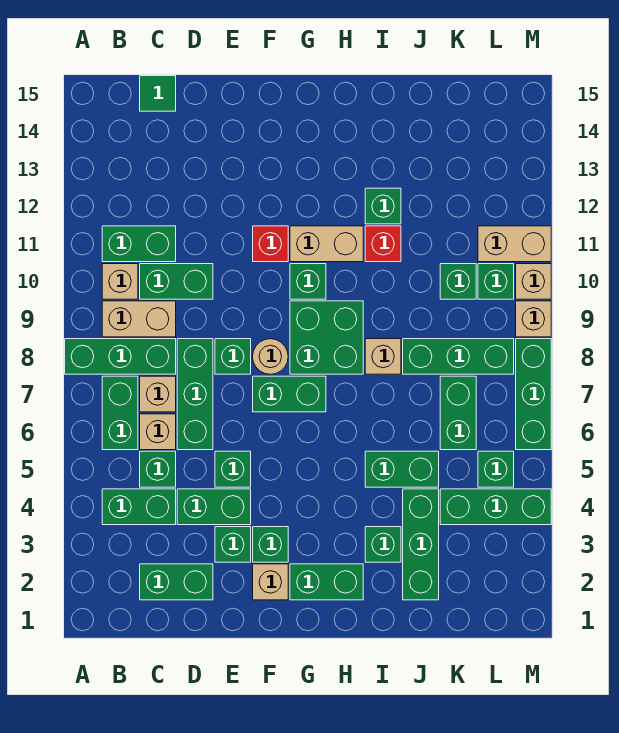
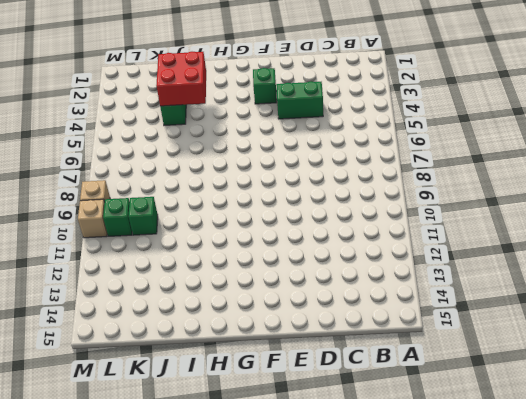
red brick I3:J4 level 2 -> none
none -> green brick A8:C8 level 1
none -> green brick B4:C4 level 1
none -> green brick B6:B7 level 1
none -> tan brick B9:C9 level 1

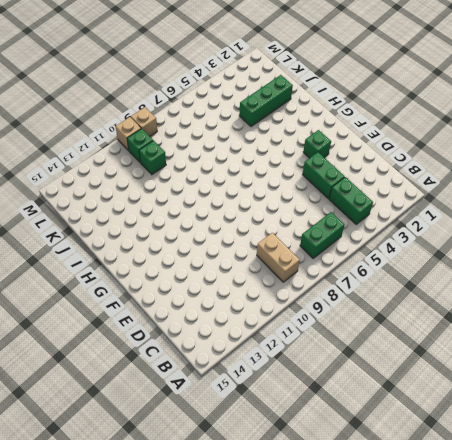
none -> green brick A8:C8 level 1
none -> tan brick B10 level 1
none -> green brick B11:C11 level 1
none -> green brick C2:D2 level 1

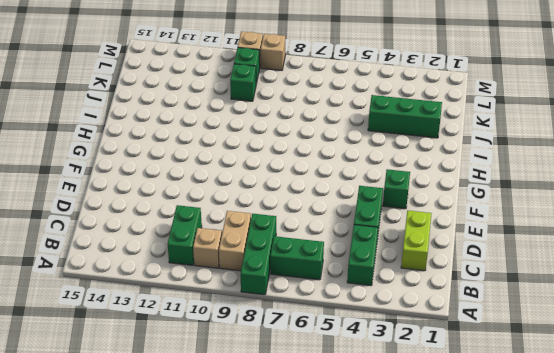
lime brick C2:D2 level 1 -> green brick C2:D2 level 1
none -> green brick C5 level 1
none -> tan brick C6 level 1
none -> tan brick C7 level 1
none -> green brick C10:D10 level 1

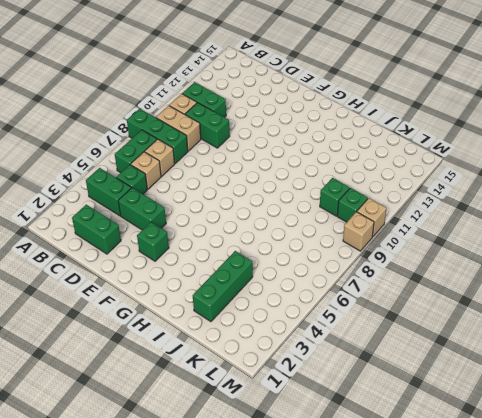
none -> green tile C15 level 1
none -> green brick D6:D8 level 1
none -> green brick E3 level 1
none -> green brick E5 level 1

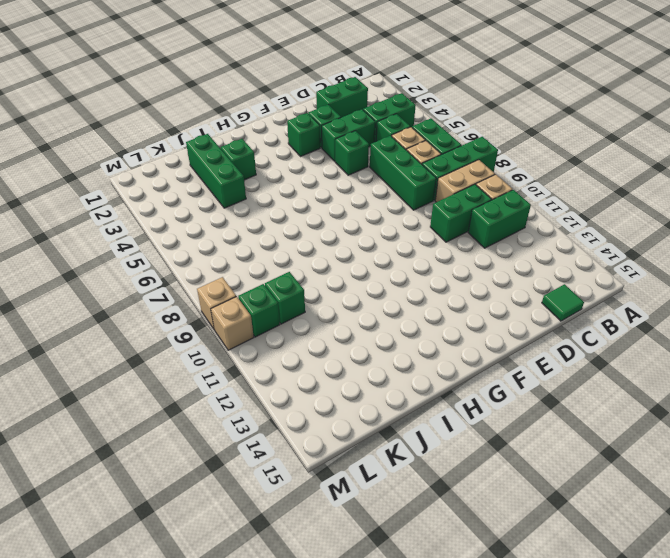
none -> green brick E8 level 1
none -> tan brick F2 level 1
none -> green brick F7:G7 level 1
none -> tan round brick F8 level 1

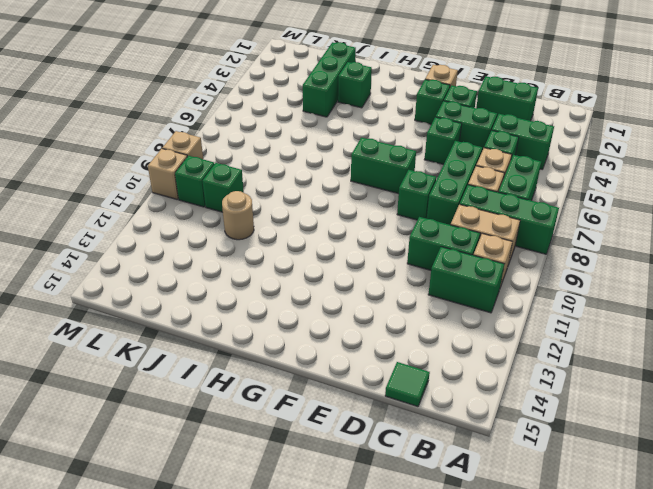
tan round brick J11 level 1 -> tan round brick F8 level 1
none -> red brick F11 level 1
none -> green brick G2:H2 level 1
none -> green brick G8:H9 level 1
none -> green brick G10 level 1

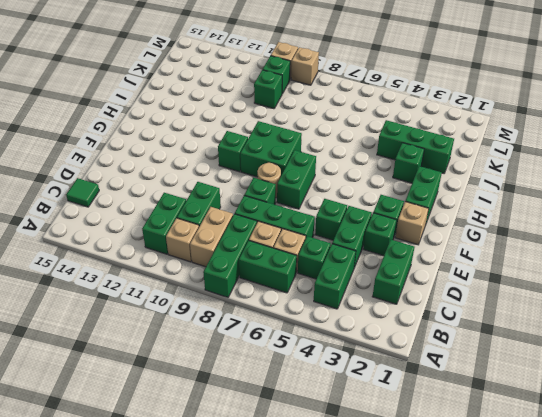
none -> red brick F11 level 1
none -> tan brick G11:H11 level 1
none -> green brick I5:J5 level 1
none -> tan brick I8 level 1

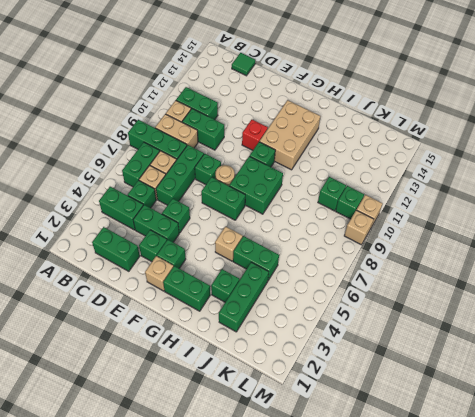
tan brick G11:H13 level 1 -> tan brick G11:H11 level 1
tan brick H5 level 1 -> tan brick I8 level 1
none -> red brick I11 level 1
none -> green brick I12 level 1
none -> green brick J8:L8 level 1
none -> green brick K4:M4 level 1

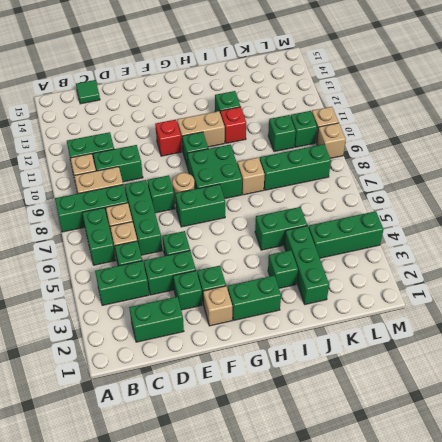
none -> green brick K6:K7 level 1
none -> green brick L5 level 1
none -> tan brick L11:M11 level 1
none -> green brick M6:M8 level 1

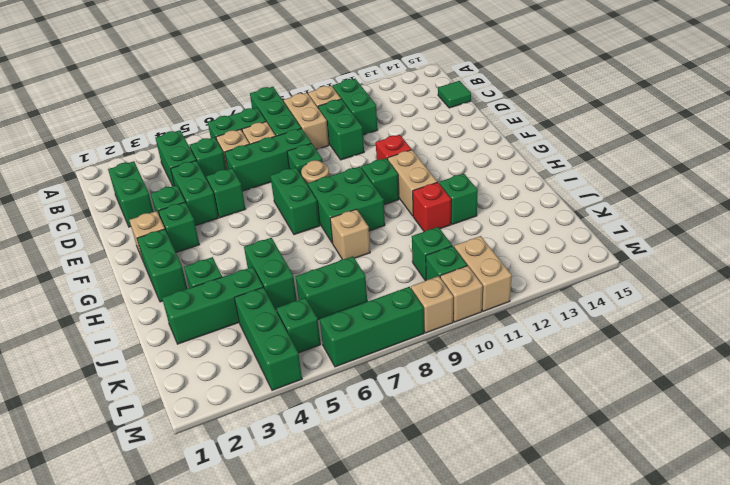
none -> green brick J8:L8 level 1

